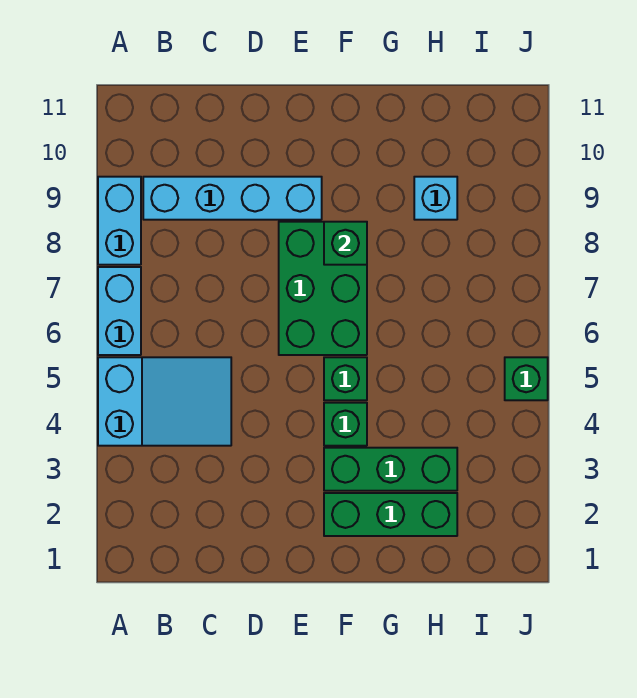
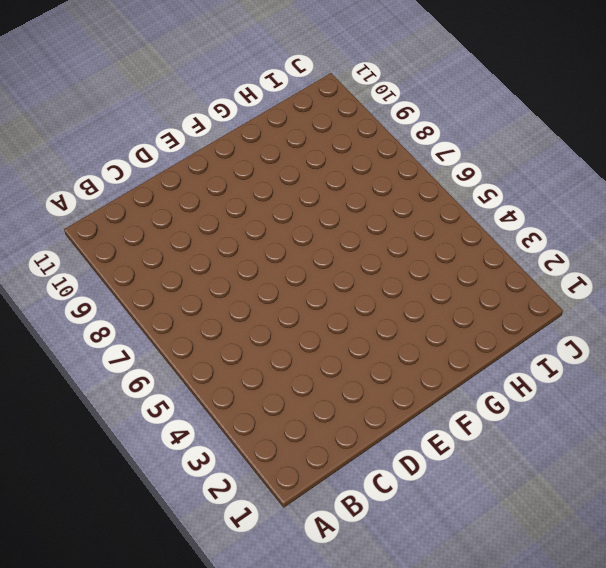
none -> cyan slope A4:C5 level 1 top A
none -> cyan brick A6:A7 level 1
none -> cyan brick A8:A9 level 1

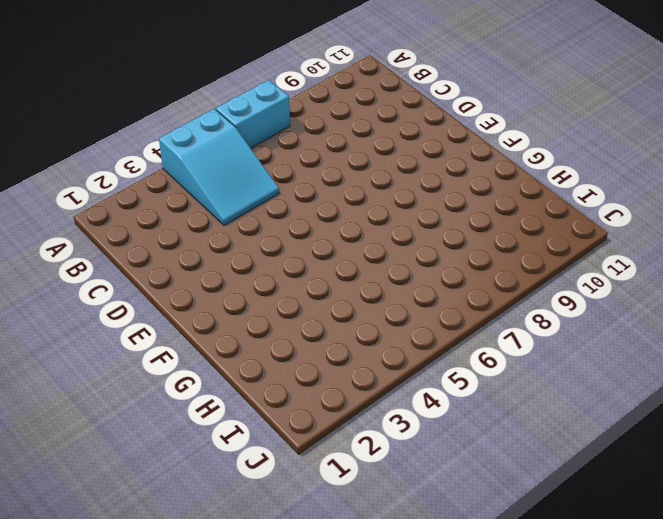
none -> cyan brick A8:A9 level 1
none -> cyan brick B9:E9 level 1
none -> green brick E6:F8 level 1

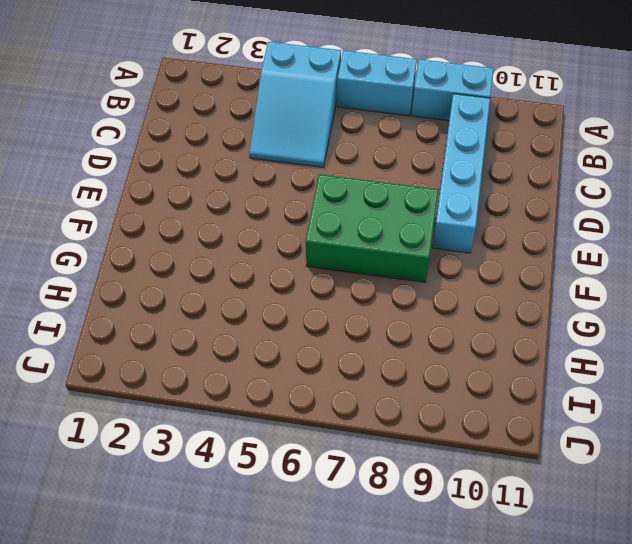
none -> green brick F2:H2 level 1
none -> green brick F3:H3 level 1
none -> green brick F4 level 1

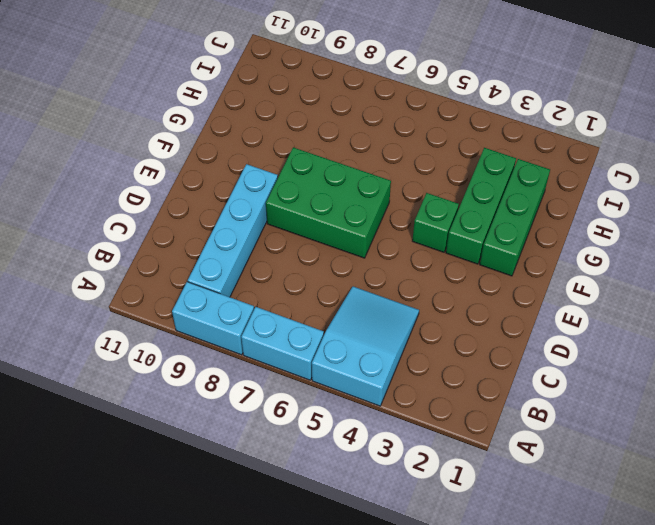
none -> green brick F5 level 1
none -> cyan brick H9 level 1
none -> green brick J5 level 1

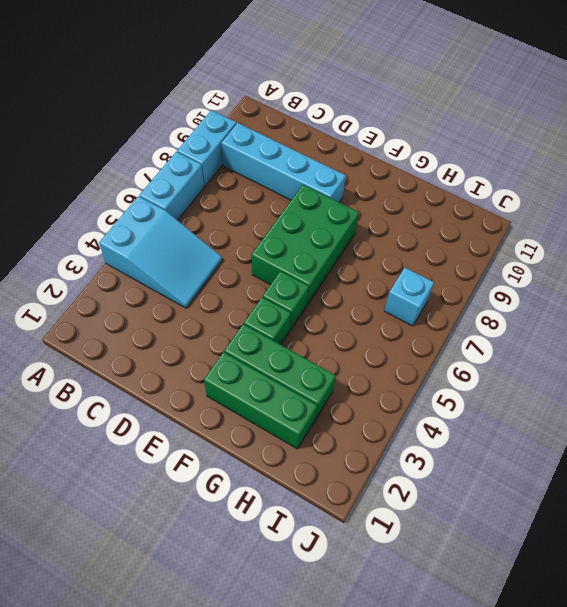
cyan brick I7 level 1 -> cyan brick H9 level 1
none -> green brick J5 level 1
none -> green brick F8 level 2

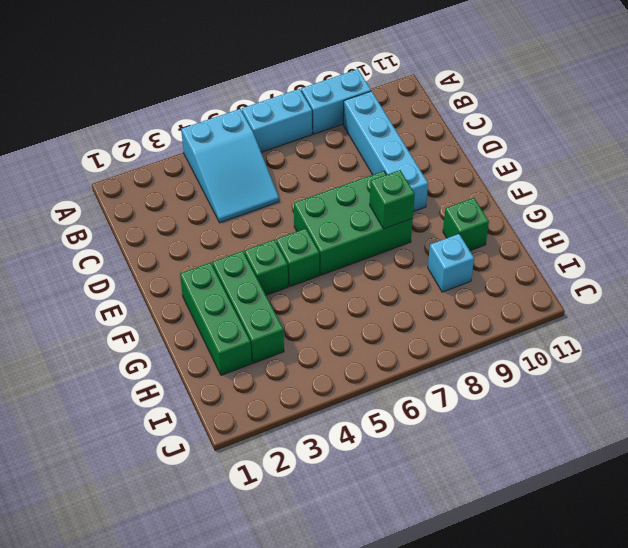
green brick G10 level 1 -> green brick J5 level 1

